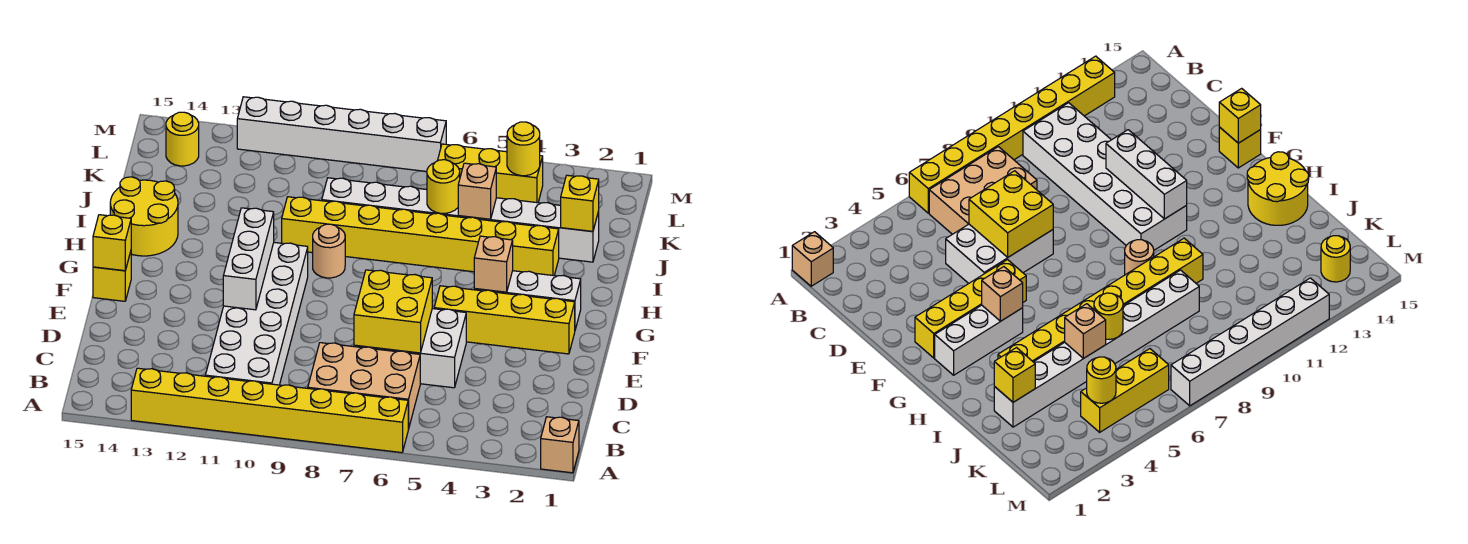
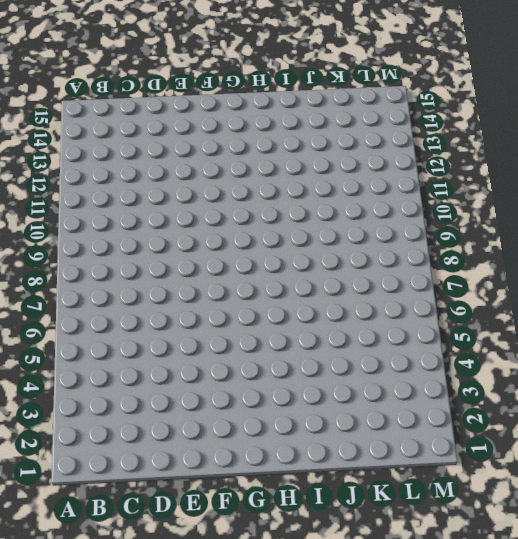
none -> tan brick A1 level 1
none -> yellow brick A6:A13 level 1
none -> tan brick B6:C8 level 1

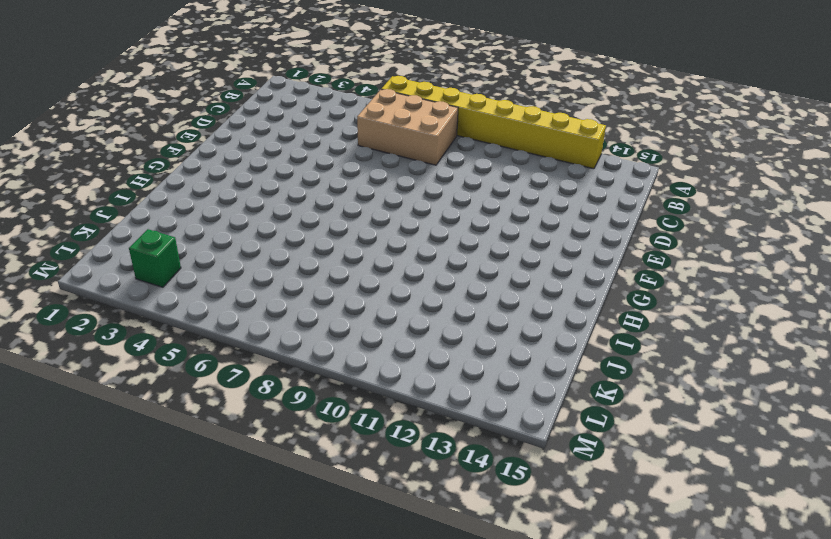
green brick L3 level 1 -> none
none -> tan brick A1 level 1
none -> white brick B10:G11 level 1
none -> white brick D5:E7 level 1

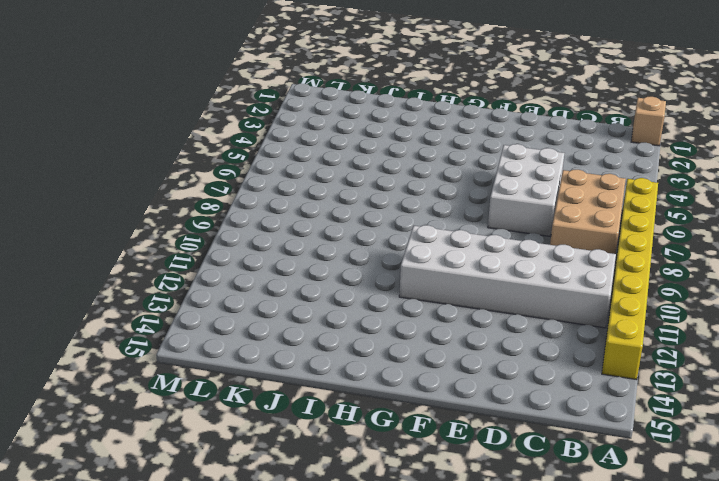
none -> yellow brick F2:F5 level 1
none -> yellow brick F15 level 1
none -> white brick G2:G4 level 1

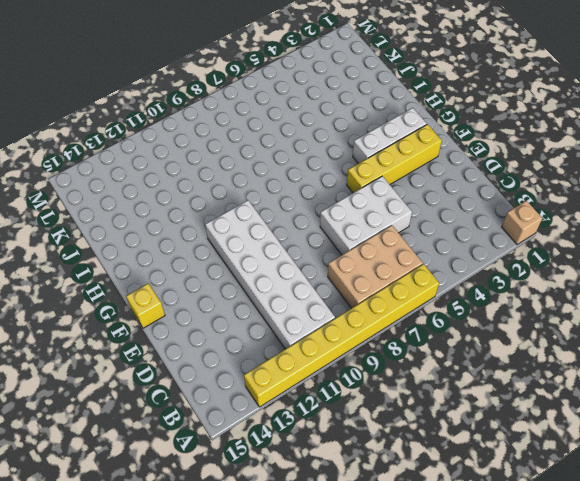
none -> tan round brick H9 level 1
none -> yellow round brick H14:I15 level 1
none -> yellow brick I3:I10 level 1

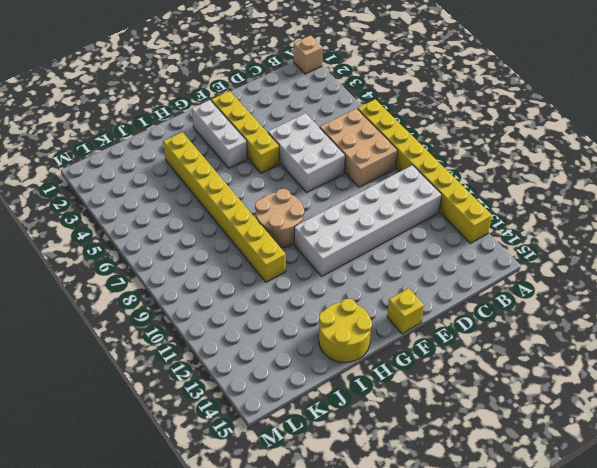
tan round brick G8:H9 level 1 -> tan round brick H9 level 1
none -> white brick J2:J9 level 1
none -> yellow brick L4:L6 level 1
none -> yellow round brick L14 level 1

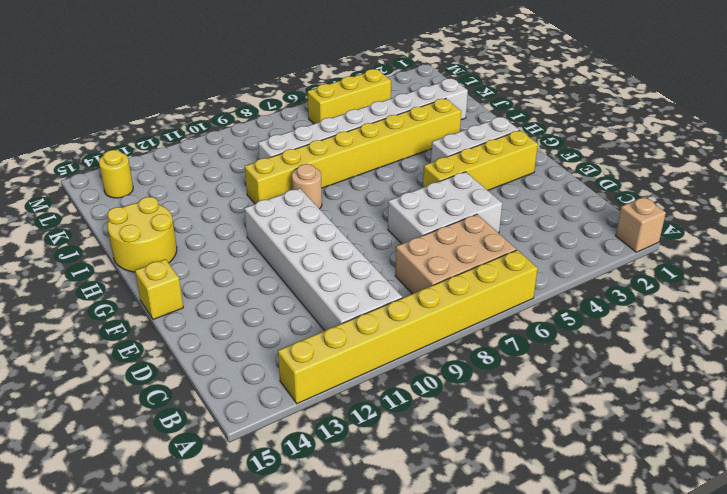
none -> white brick M7:M12 level 1
none -> yellow brick D6:E7 level 2
none -> white brick E11:G11 level 2

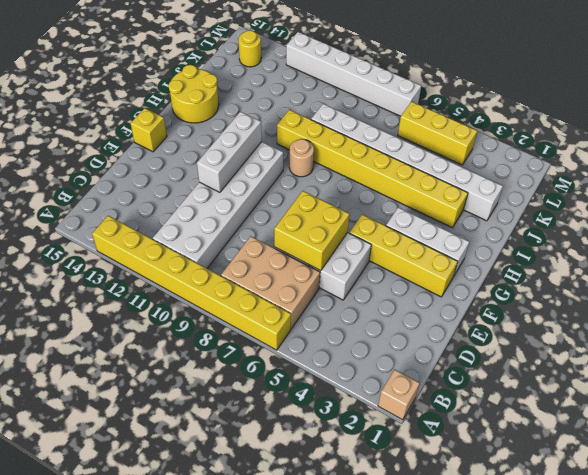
none -> yellow brick F15 level 2
none -> tan brick G4 level 2
none -> yellow brick J2 level 2

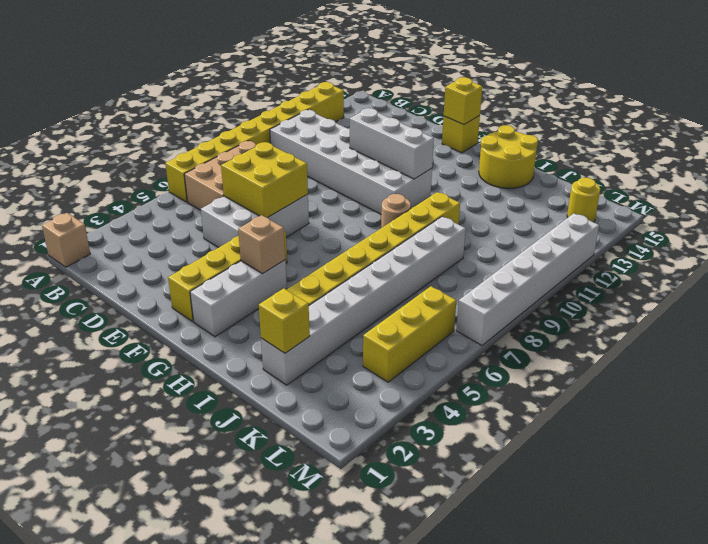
none -> tan brick J5 level 2
none -> yellow round brick J6 level 2
none -> yellow round brick L4 level 2

